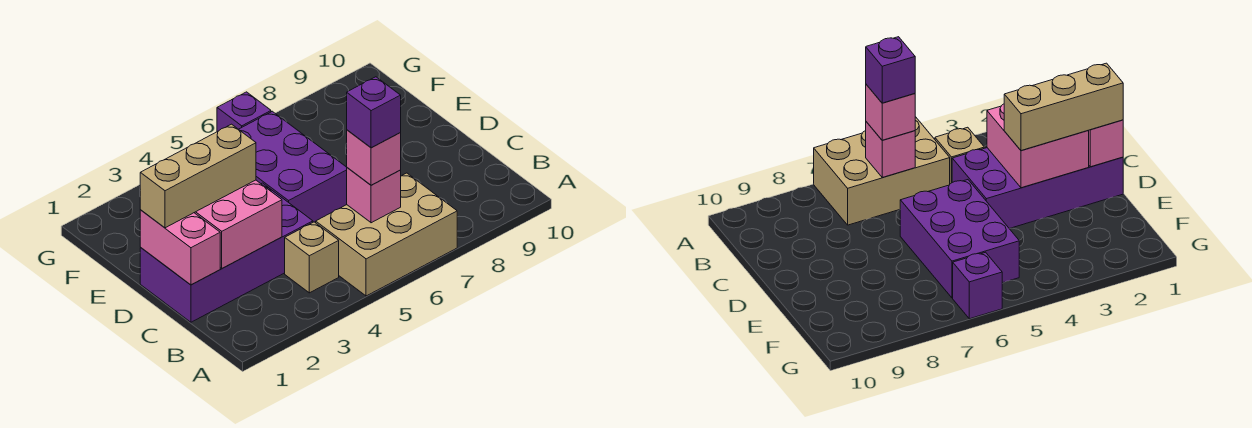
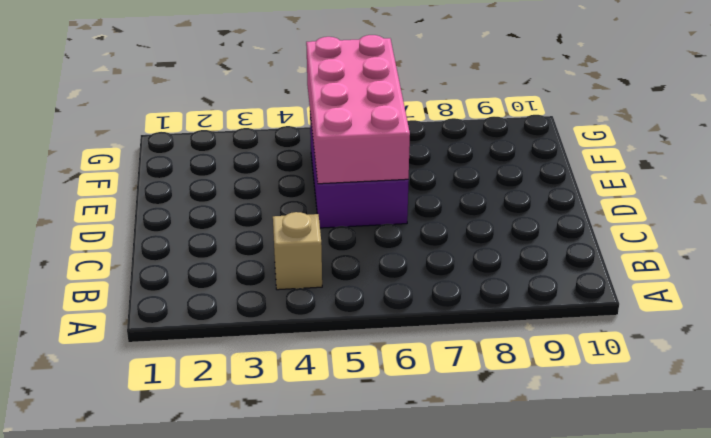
pink brick D5:G6 level 2 -> none
none -> tan brick A5:B7 level 1
none -> purple brick C1:D4 level 1

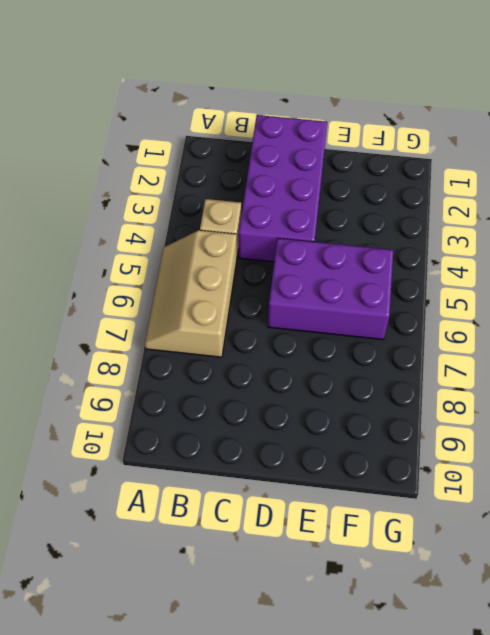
tan slope A5:B7 level 1 top B -> tan brick A5:B7 level 1
none -> purple brick G6 level 1
none -> pink brick B6 level 2

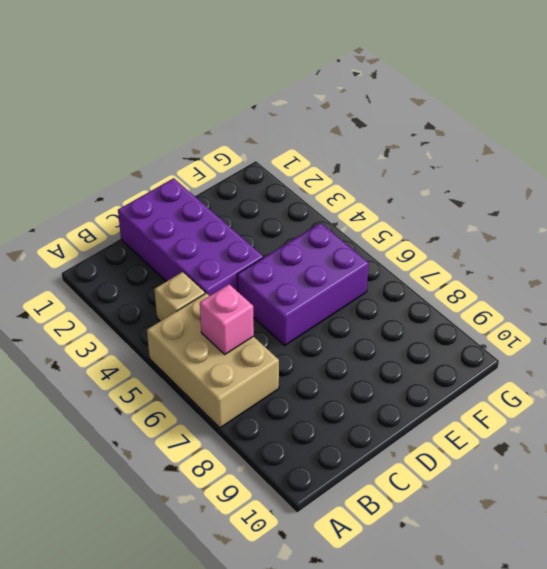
none -> purple brick G6 level 1
none -> pink brick C1:D1 level 2

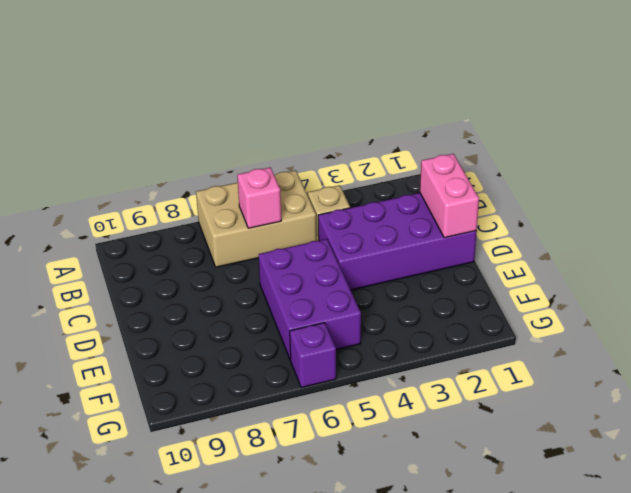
none -> pink brick C2:D3 level 2
none -> pink brick B6 level 3

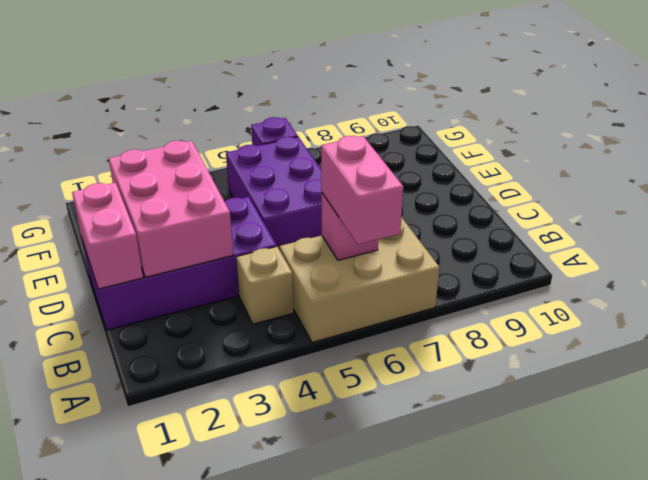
pink brick A6:B6 level 3 -> pink brick B6 level 3
pink brick C2:E3 level 2 -> pink brick C2:D3 level 2
none -> tan brick D1:D3 level 3
none -> purple brick B6 level 4

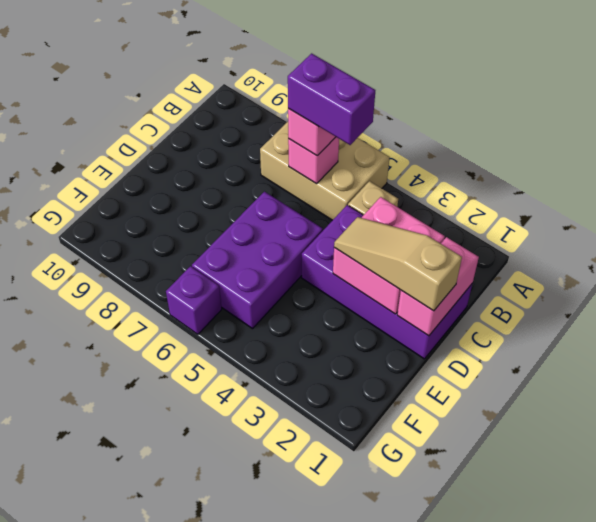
purple brick B5:B6 level 4 -> purple brick B6 level 4
tan slope D1:D3 level 3 top 1 -> tan brick D1:D3 level 3

